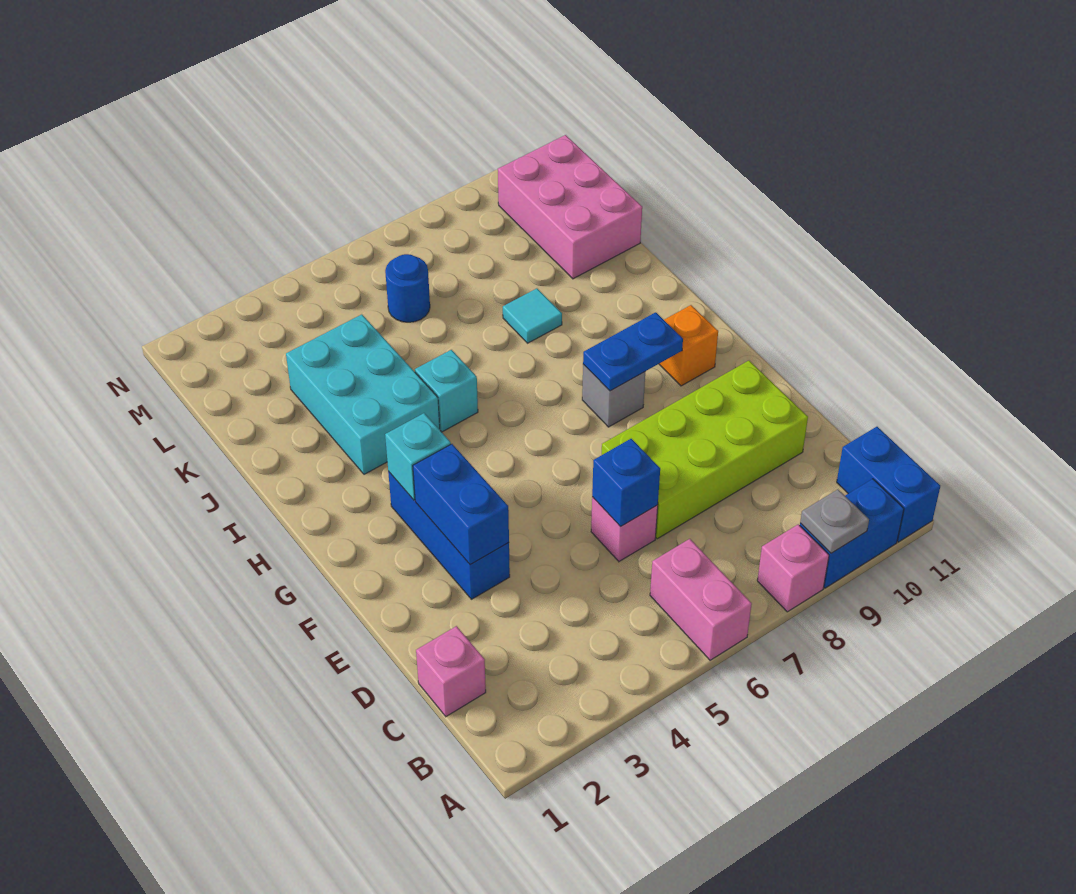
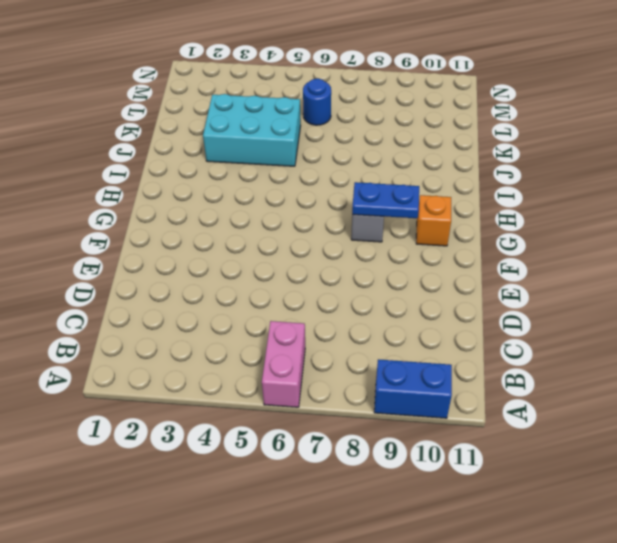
cyan brick J3:K5 level 1 -> cyan brick I3:K4 level 1
none -> pink brick A8 level 1
none -> blue brick A11:B11 level 1
none -> pink brick C1 level 1

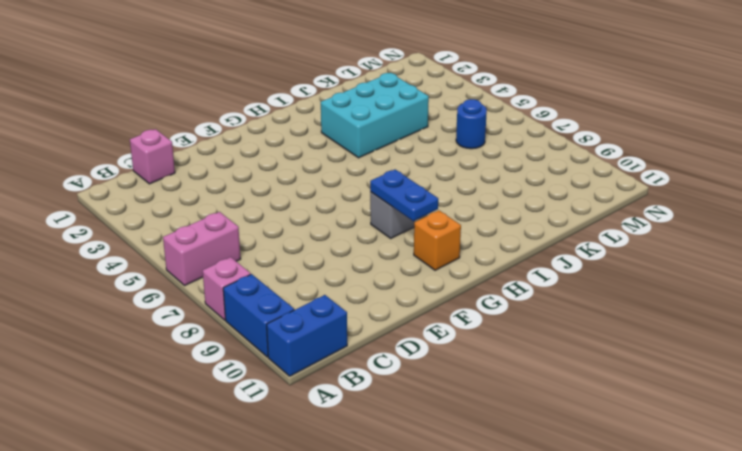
none -> pink brick D6 level 1
none -> lime brick D7:E10 level 1
none -> blue brick E3:G3 level 1

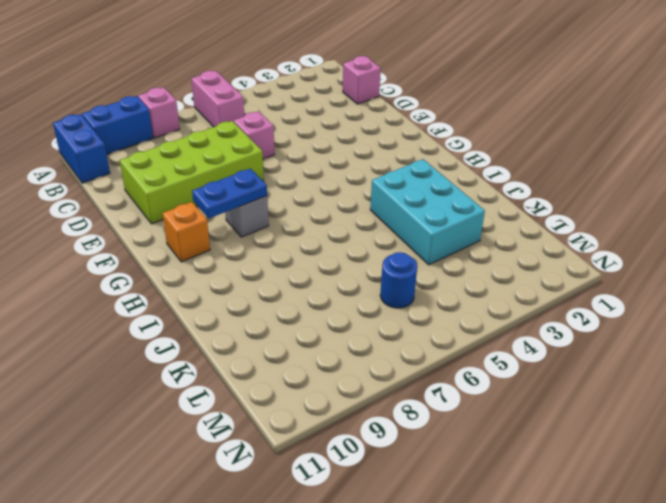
none -> blue brick E3:G3 level 1
none -> cyan brick I5 level 1
none -> cyan tile J8 level 1

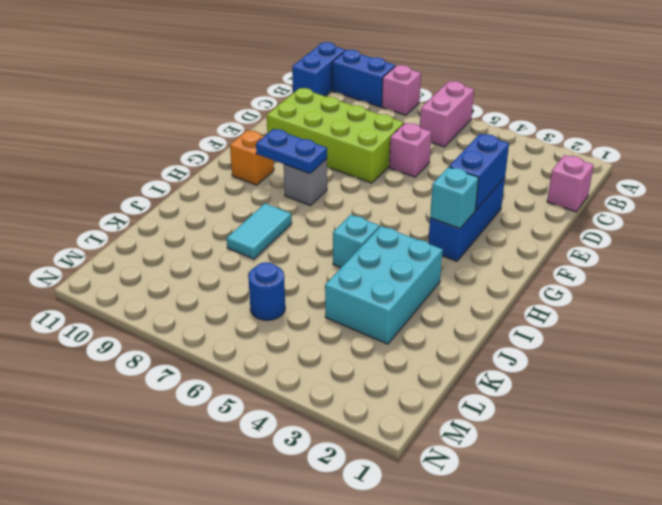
cyan tile I8:J8 level 1 -> cyan tile J8 level 1
none -> pink brick K10:M11 level 1
none -> grey plate A9 level 2
none -> blue brick D6 level 2

